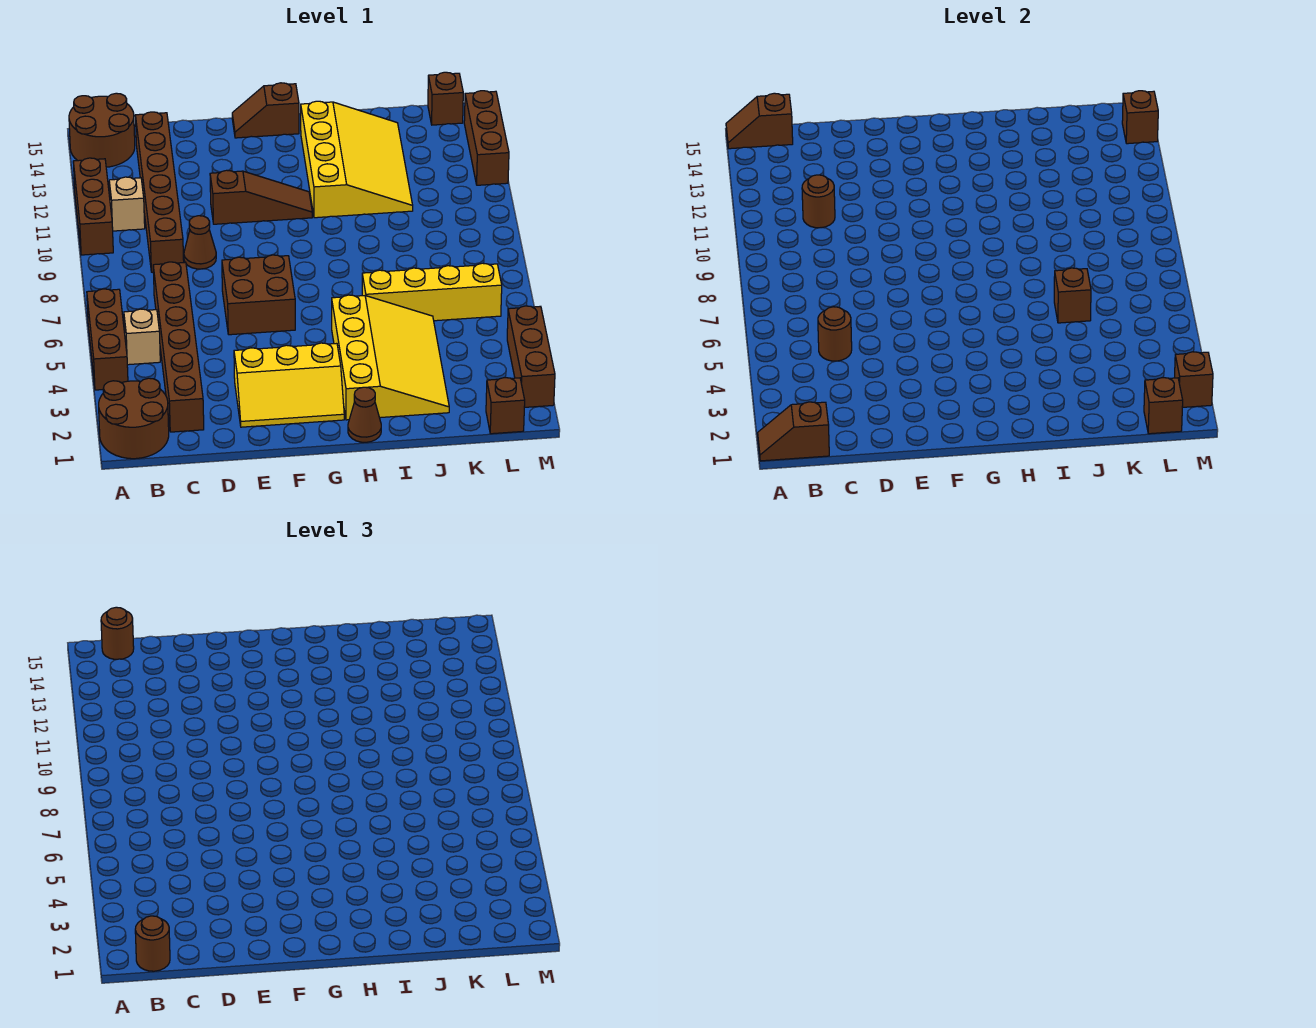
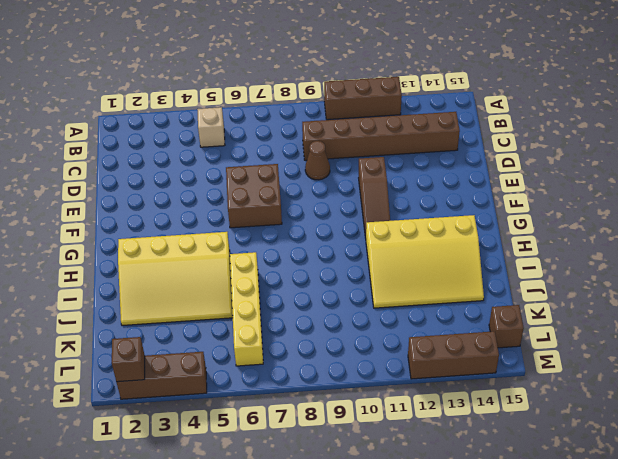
none -> brown round brick A1:B2 level 1
none -> brown brick A4:A6 level 1
none -> brown round brick A14:B15 level 1
none -> tan brick B11 level 1

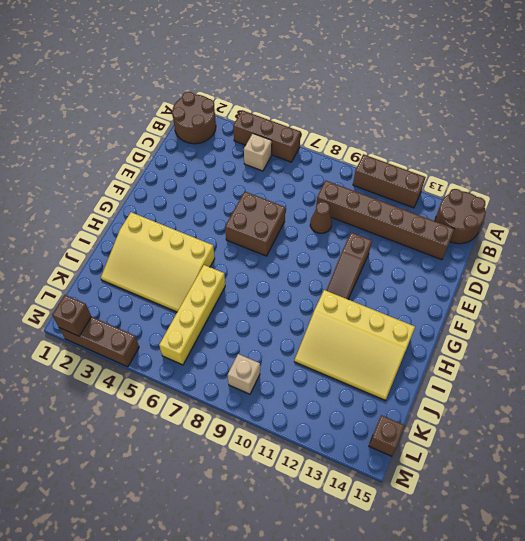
tan brick L9 level 1 -> tan brick B11 level 1
none -> brown brick C2:C7 level 1
none -> yellow slope E2:G3 level 1 top 3
none -> brown slope F15:G15 level 1 top G
none -> brown cone H1 level 1

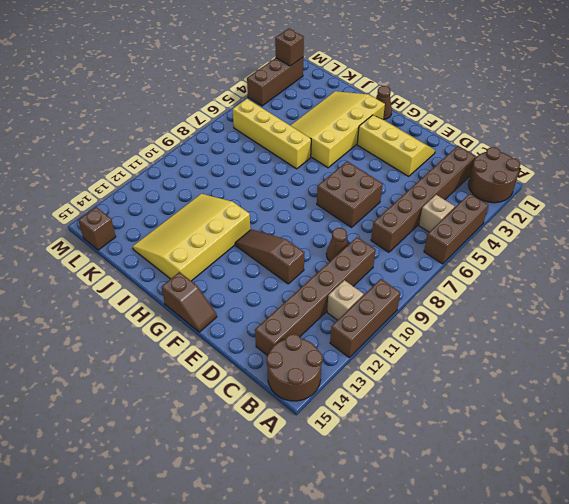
none -> brown brick L1 level 1
none -> brown brick M12:M14 level 1
none -> brown slope A1:B1 level 2 top B
none -> brown slope A15:B15 level 2 top B

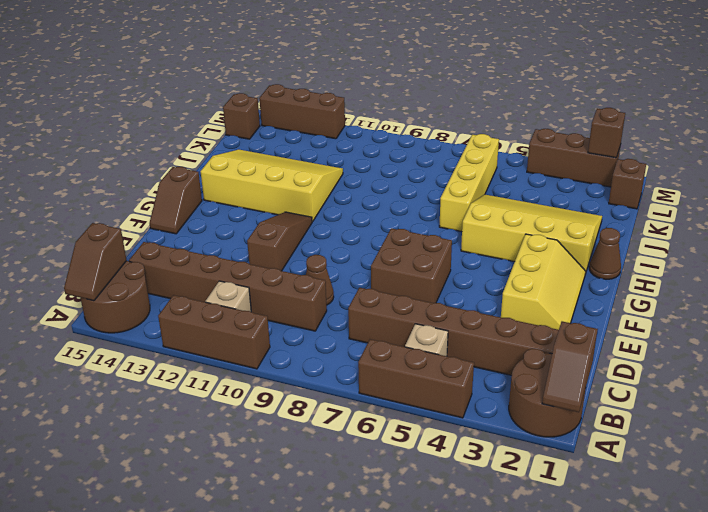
none -> brown round brick C5 level 2
none -> brown round brick C11 level 2
none -> brown brick J6 level 2
none -> brown brick L1 level 2

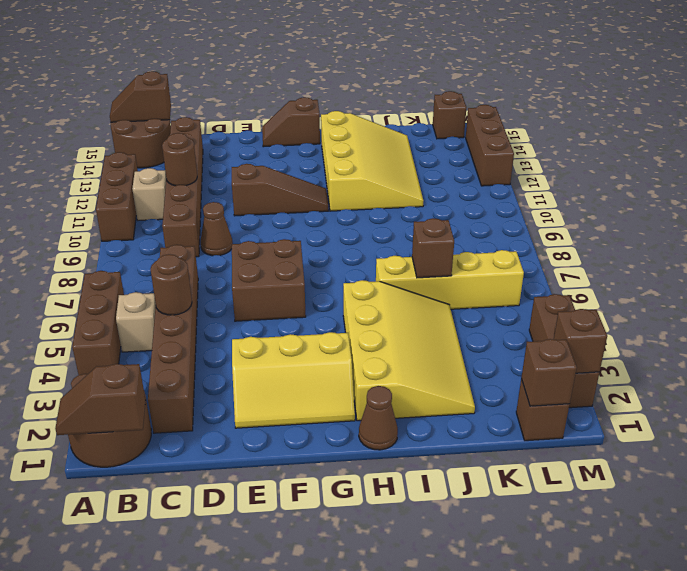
none -> brown brick M14 level 2
none -> brown round brick B1 level 3
none -> brown round brick B15 level 3

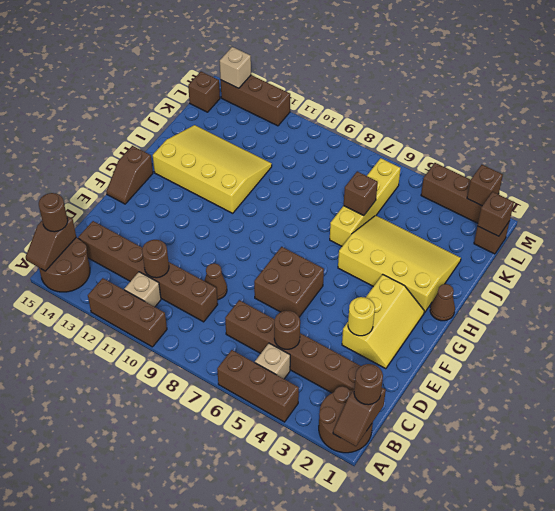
yellow round brick E3 level 2 -> none
tan brick M14 level 2 -> brown brick M14 level 2
none -> brown slope E11:G11 level 1 top E

